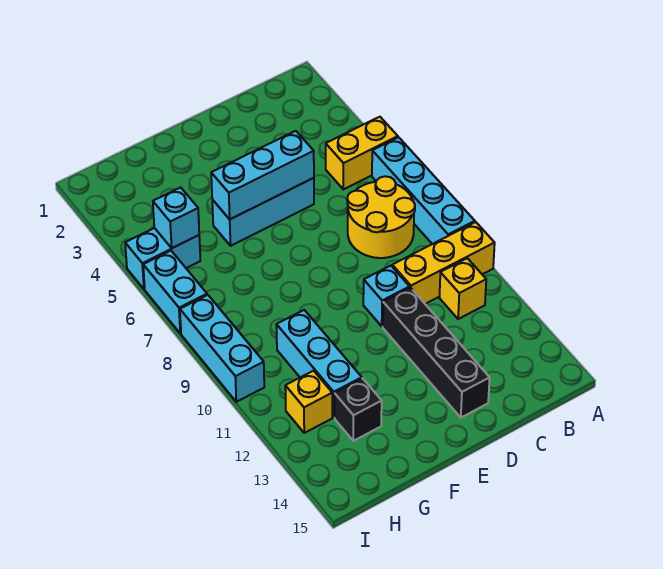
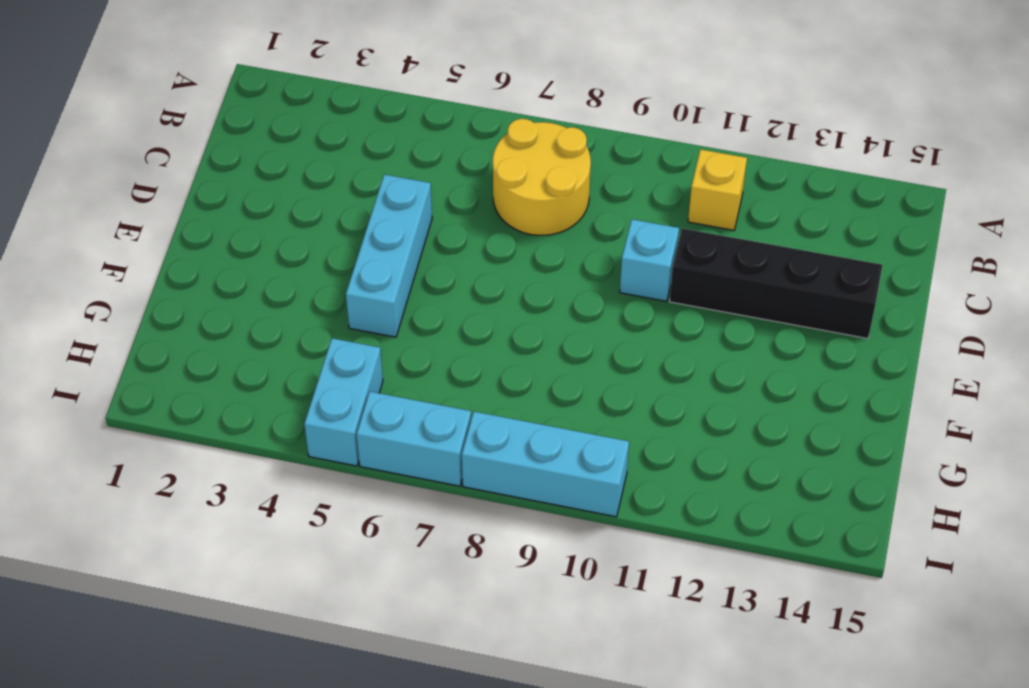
none -> yellow brick A5:B5 level 1
none -> cyan brick A6:A9 level 1
none -> yellow brick A10:C10 level 1

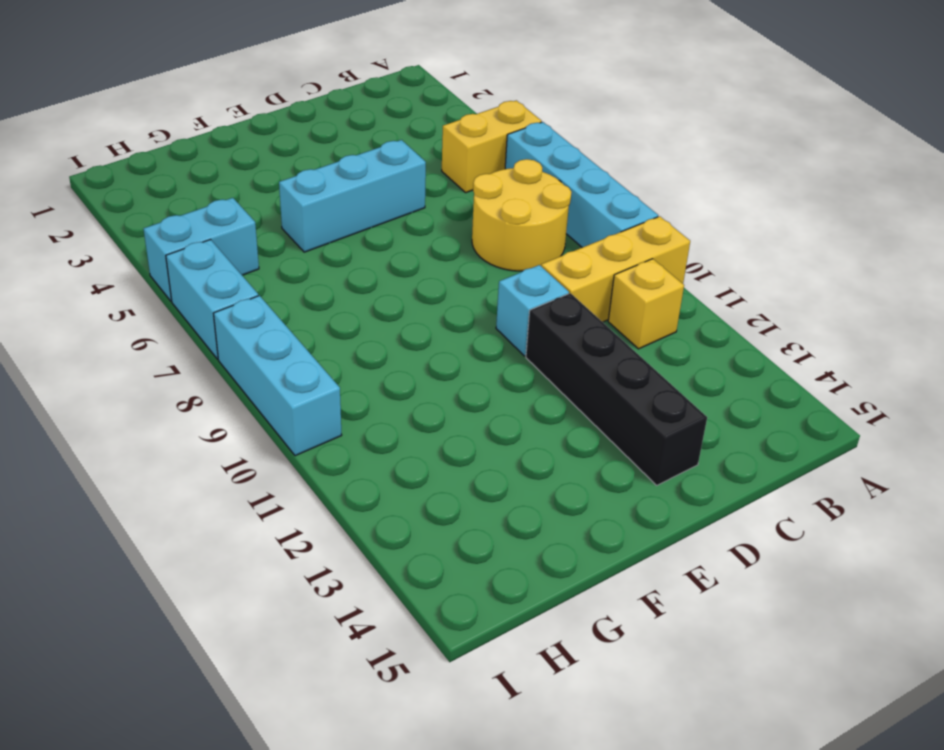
none -> cyan brick G10:G12 level 1
none -> black brick G13 level 1
none -> yellow brick H12 level 1

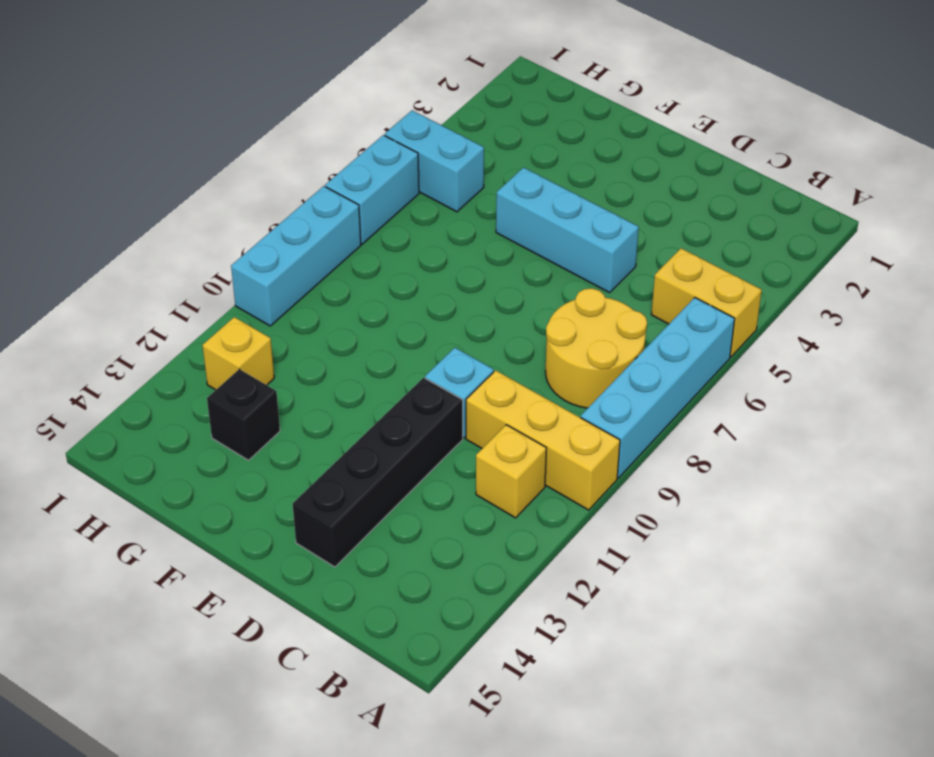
none -> cyan brick G10:G12 level 1
none -> cyan brick D5:F5 level 2
none -> cyan brick H5 level 2

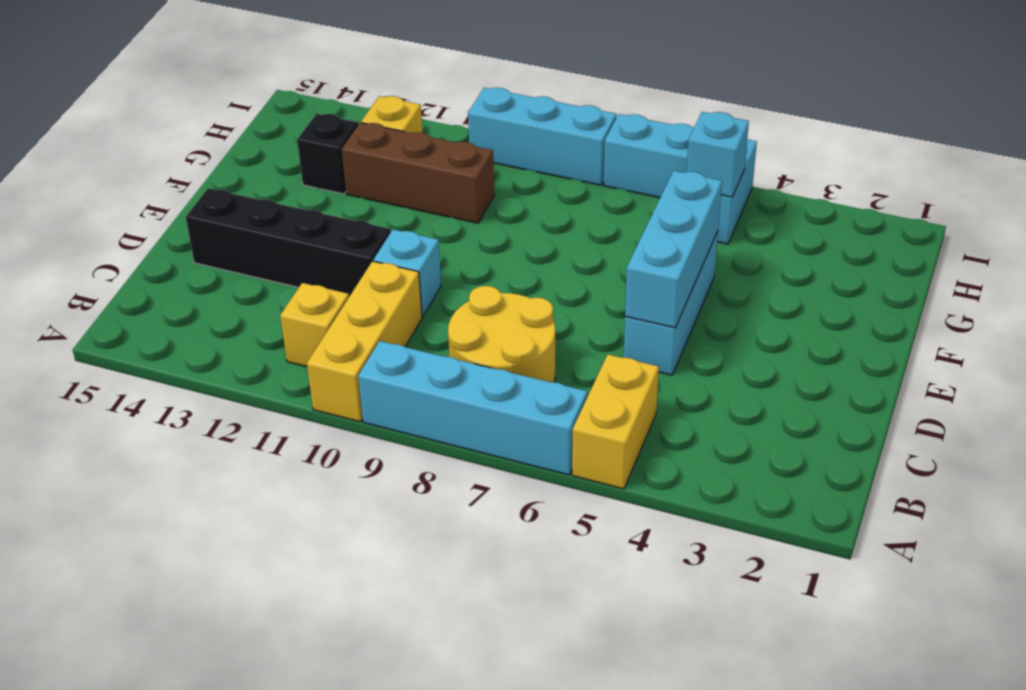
brown brick G10:G12 level 1 -> cyan brick G10:G12 level 1

